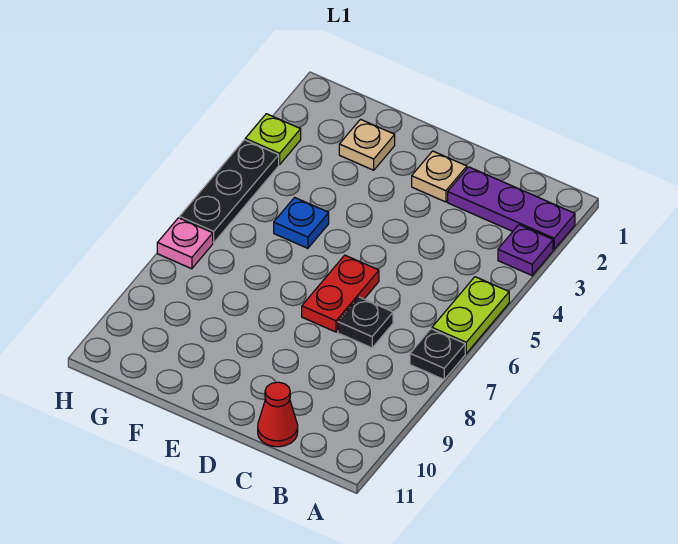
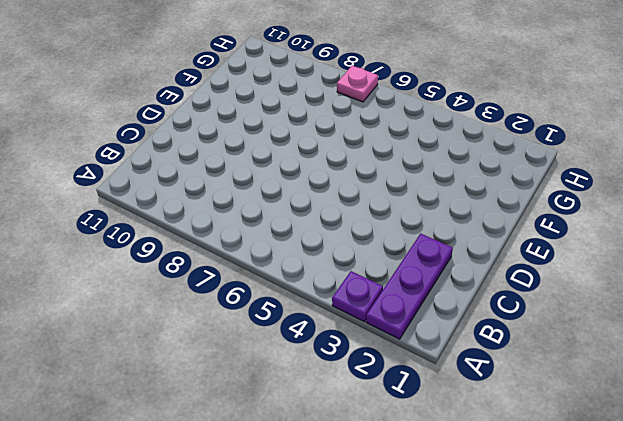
none -> lime plate A5:A6 level 1
none -> black plate A7 level 1
none -> black plate C7 level 1

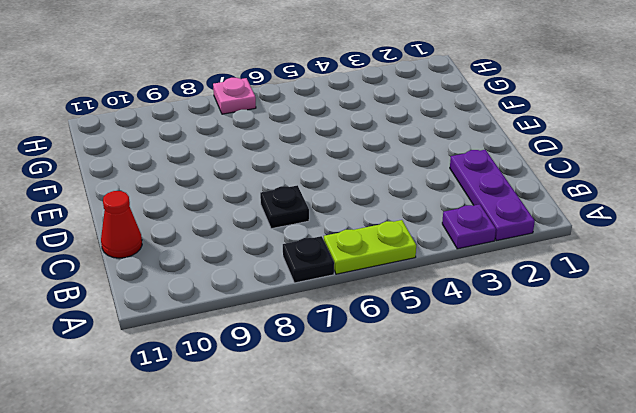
none -> tan plate D2 level 1
none -> red plate D6:D7 level 1
none -> tan plate F2 level 1

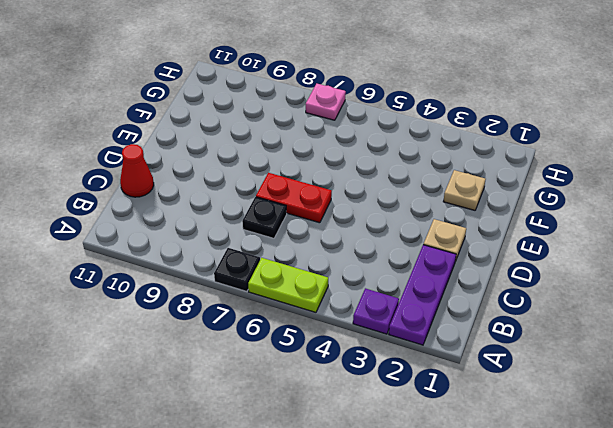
none -> blue plate F5 level 1
none -> lime plate H3 level 1
none -> black plate H4:H6 level 1

